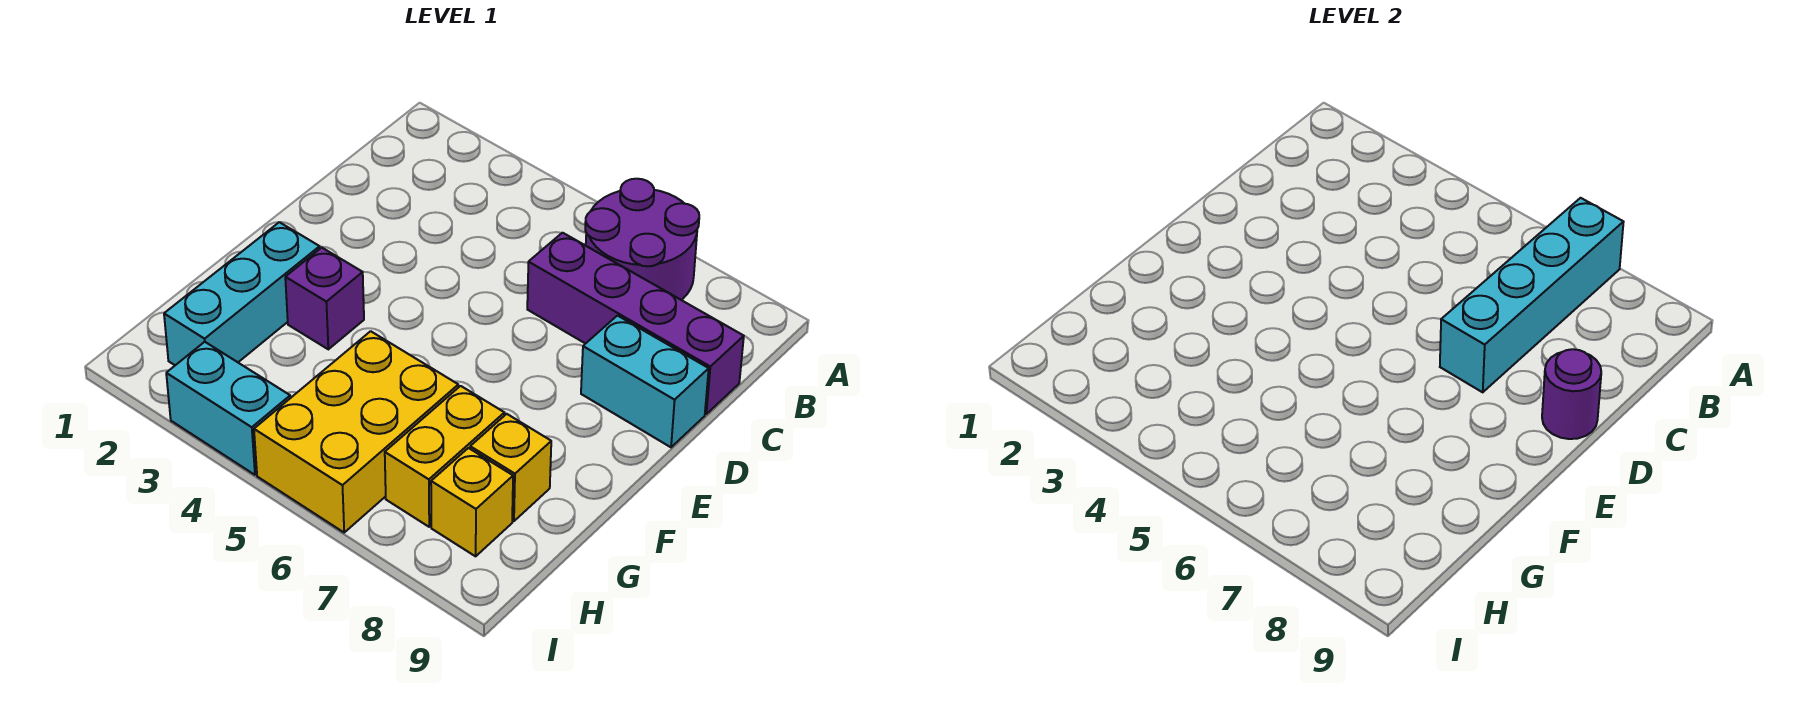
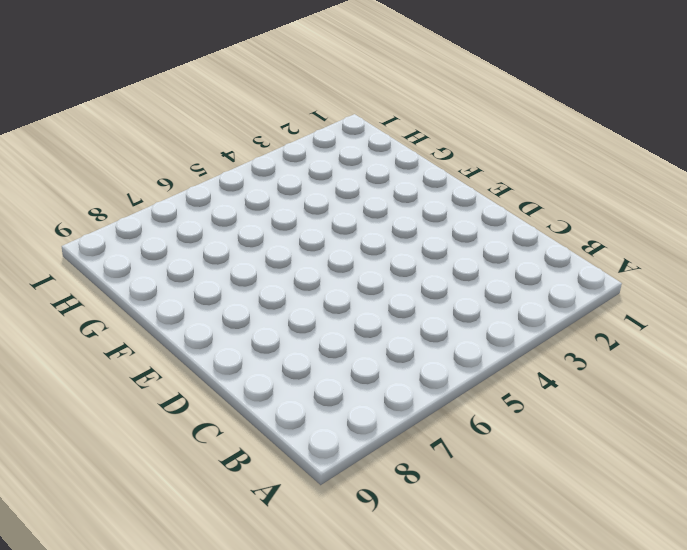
none -> purple round brick A6:B7 level 1
none -> purple brick C6:C9 level 1
none -> cyan brick D8:D9 level 1

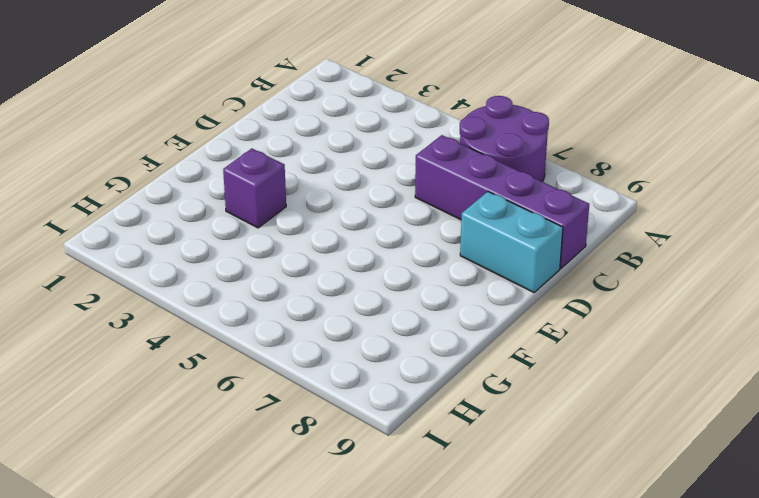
none -> cyan brick F2:H2 level 1
none -> yellow brick G5:I6 level 1
none -> yellow brick G7:H7 level 1

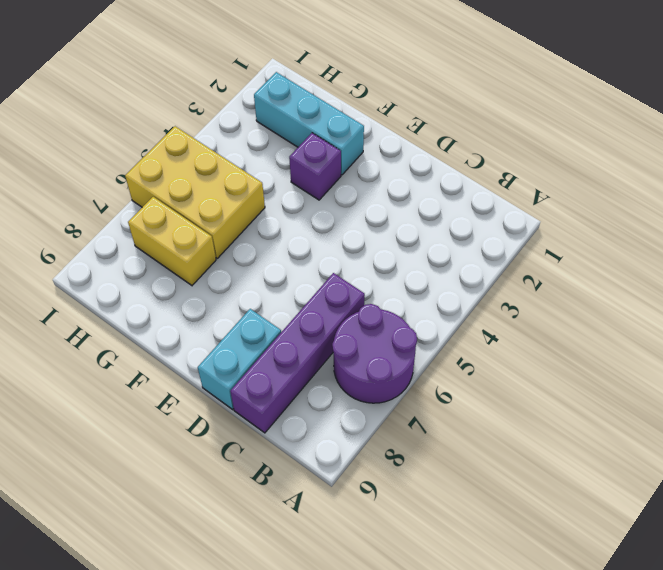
none -> yellow brick G8 level 1
none -> yellow brick H8 level 1
none -> cyan brick I3:I4 level 1

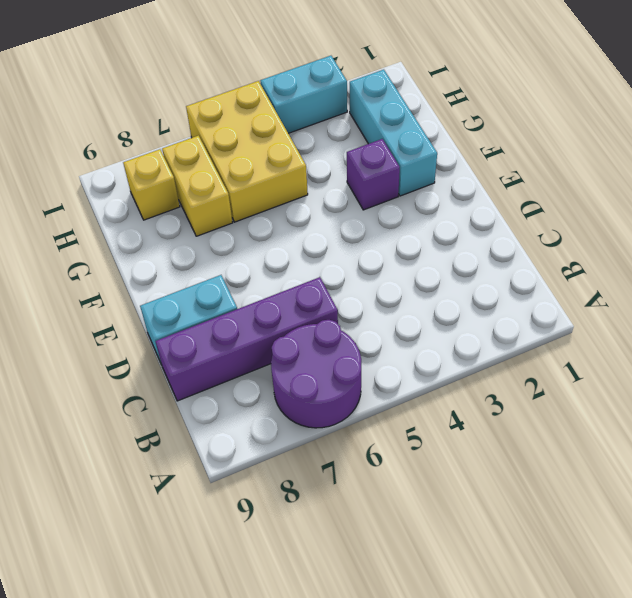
none -> yellow brick G8 level 1
none -> cyan brick A7:D7 level 2
none -> purple round brick D9 level 2

